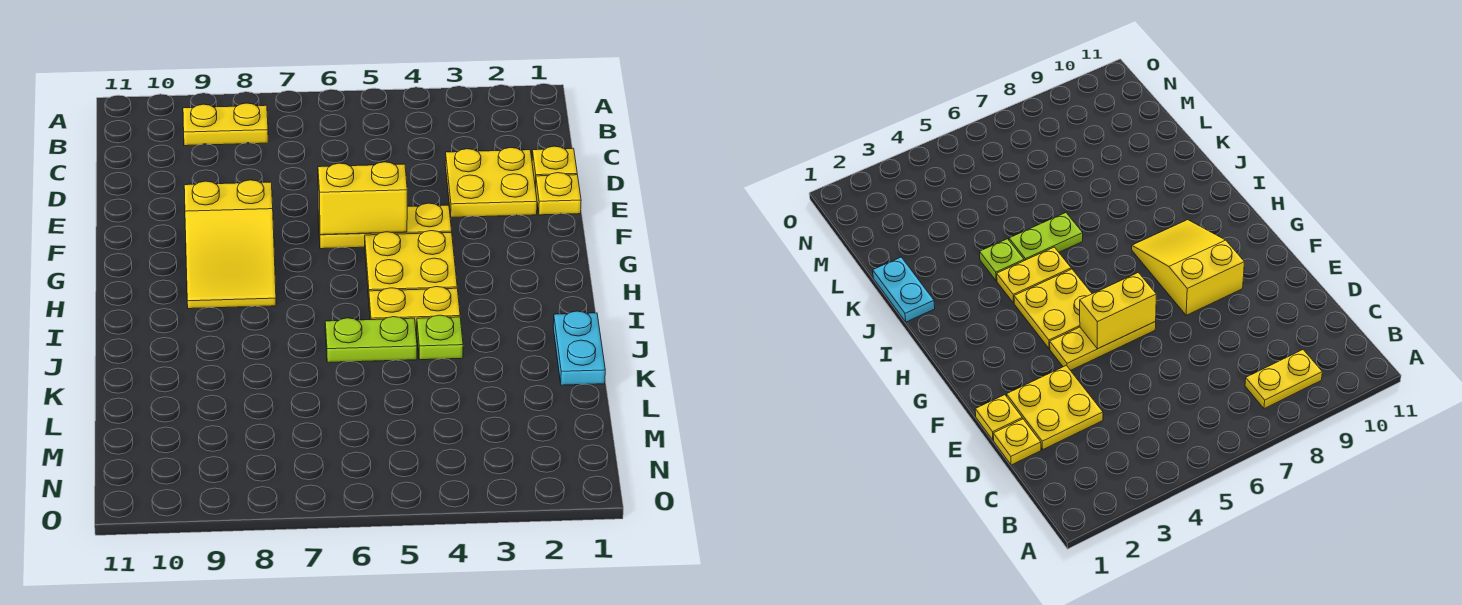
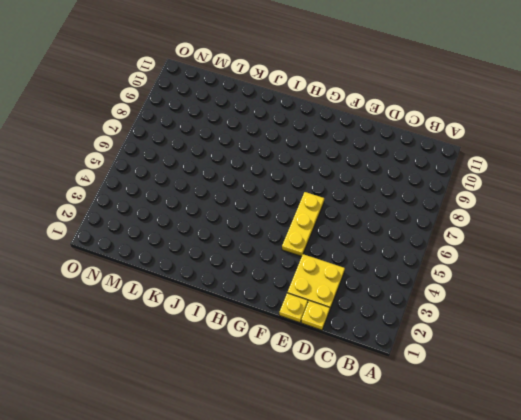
none -> yellow plate B8:B9 level 1
none -> yellow slope F8:H9 level 1 top F
none -> yellow plate G4:H5 level 1

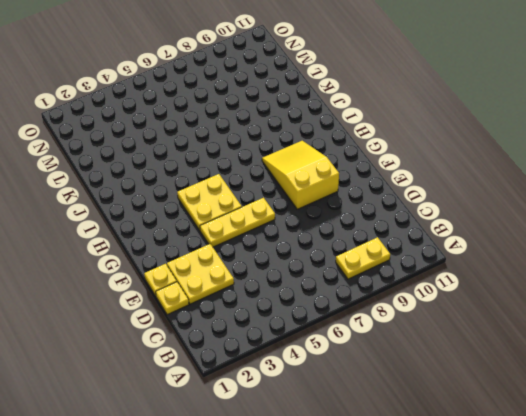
none -> yellow plate I4:I5 level 1
none -> cyan plate J1:K1 level 1
none -> lime plate J4 level 1

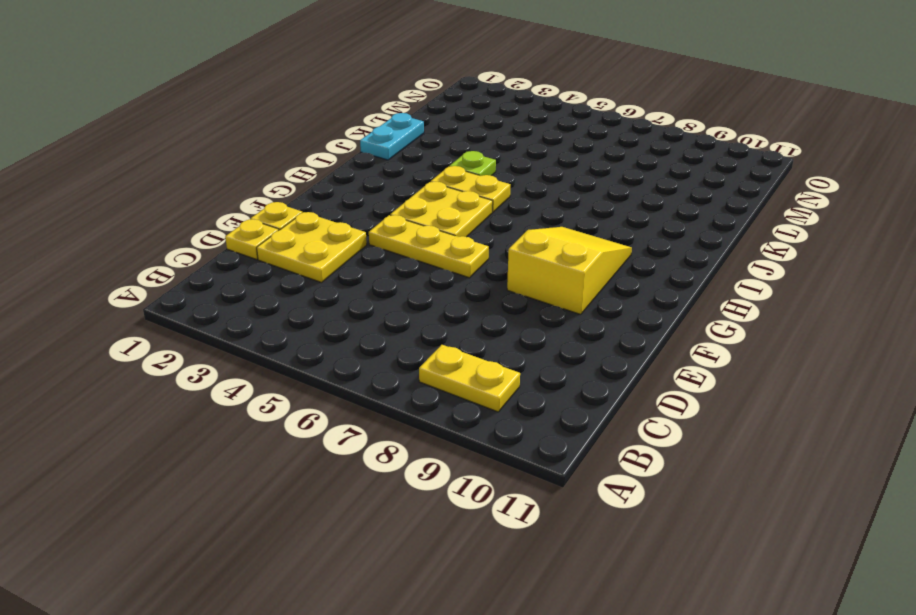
none -> lime plate J5:J6 level 1
none -> yellow brick F5:F6 level 2

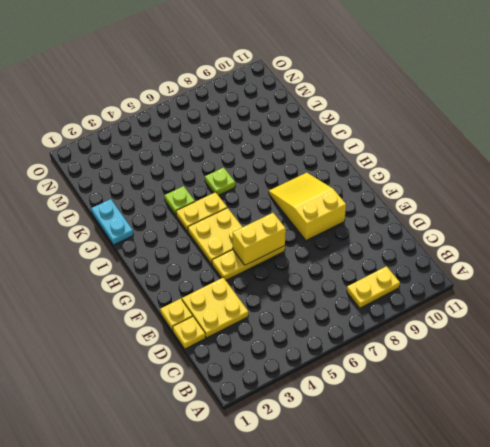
lime plate J6 level 1 -> lime plate J5:J6 level 1

